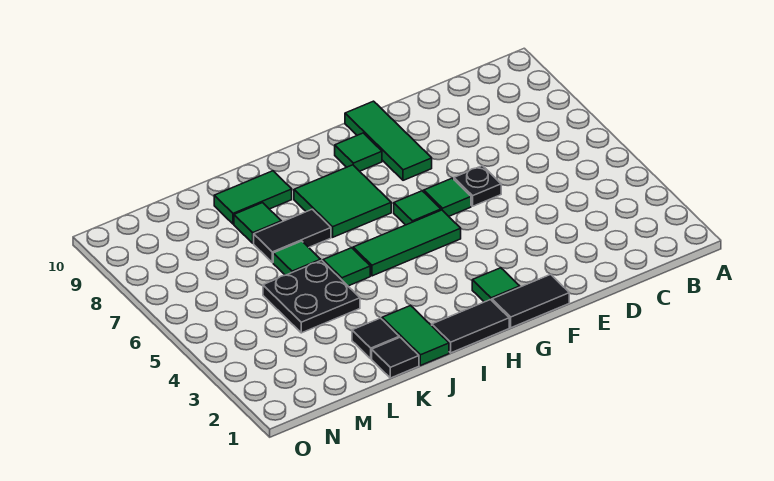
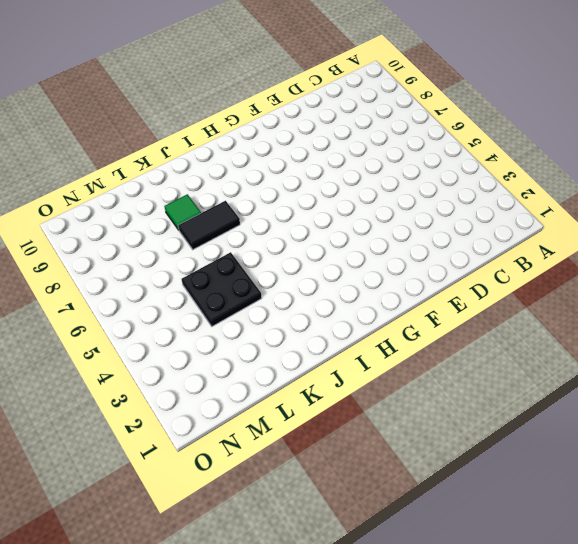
none -> black plate E6 level 1
none -> black tile F1:G1 level 1
none -> green tile F6 level 1

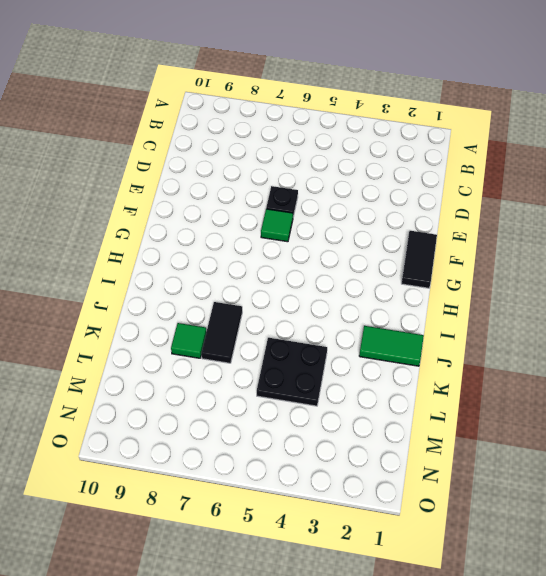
none -> green tile F8:F10 level 1
none -> green tile G2 level 1
none -> green tile G5:I5 level 1

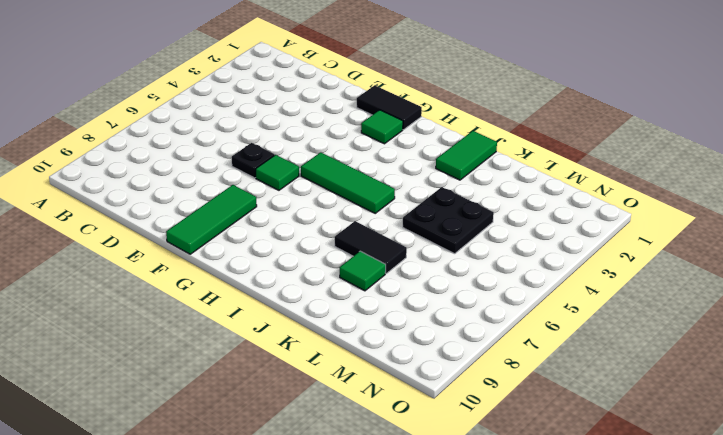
none -> green tile G6 level 1
none -> green tile G9 level 1
none -> black tile H1:I1 level 1

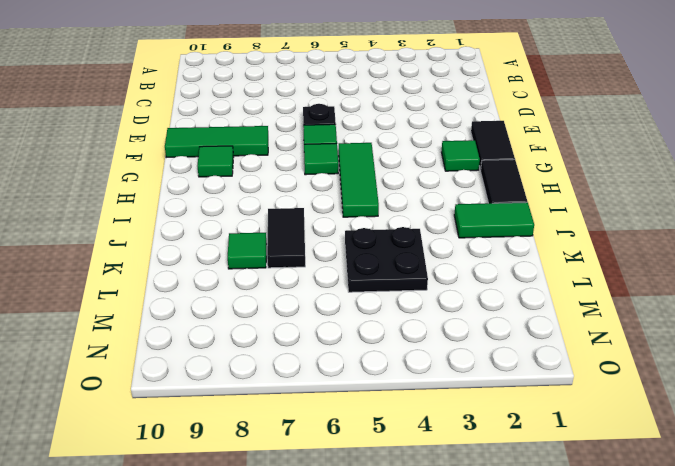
none -> green tile H7:I8 level 1
none -> green tile J5 level 1
none -> green tile J9:K9 level 1

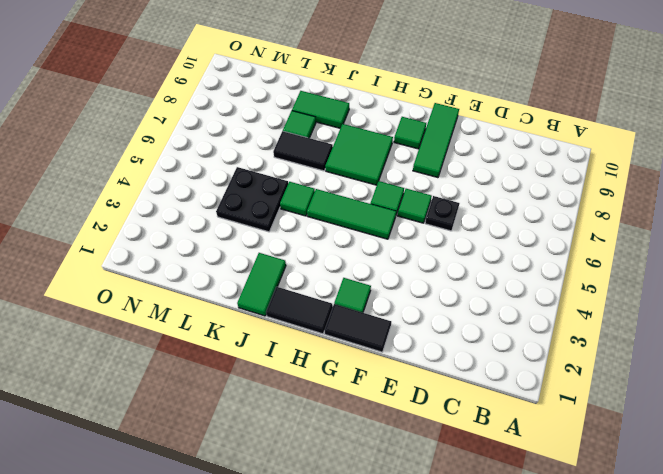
none -> black tile K1 level 1
none -> black tile K2 level 1
none -> green tile K6 level 1

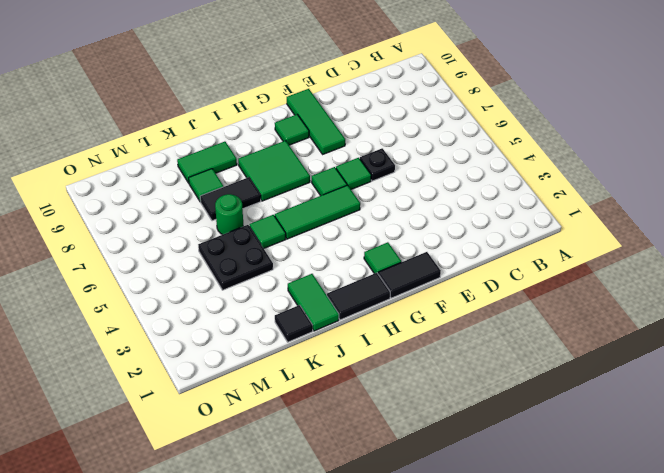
green round brick K6 level 1 -> green tile K6 level 1
none -> black tile K2 level 1

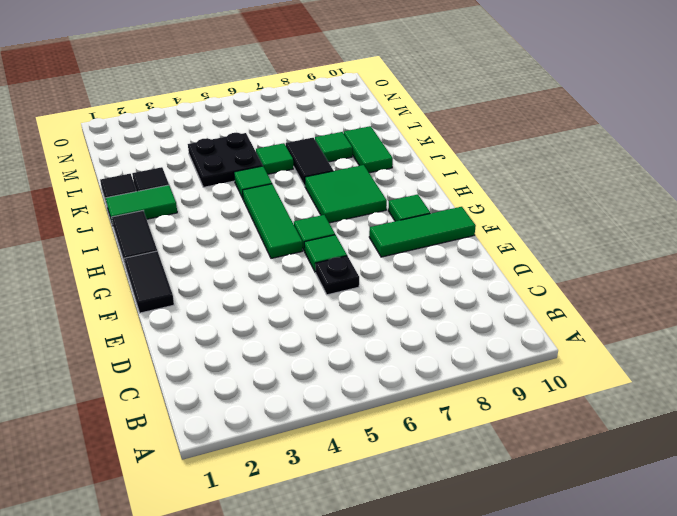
none -> green tile G2 level 1

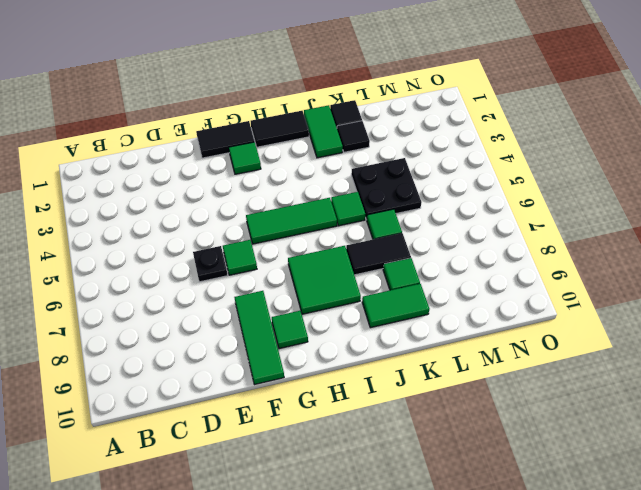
none -> green tile G6 level 1

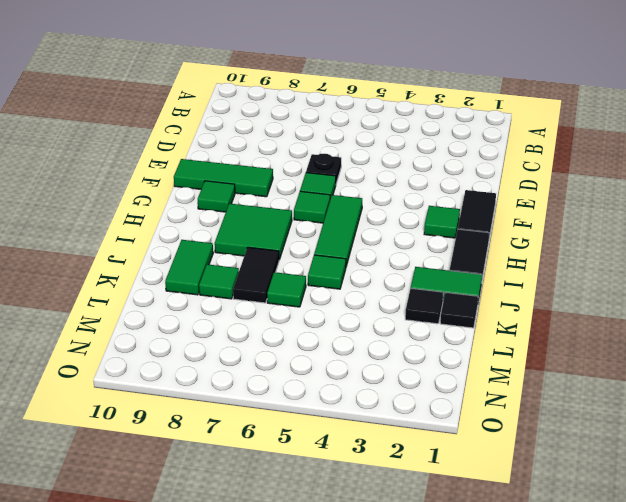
none -> black plate K4:L5 level 1

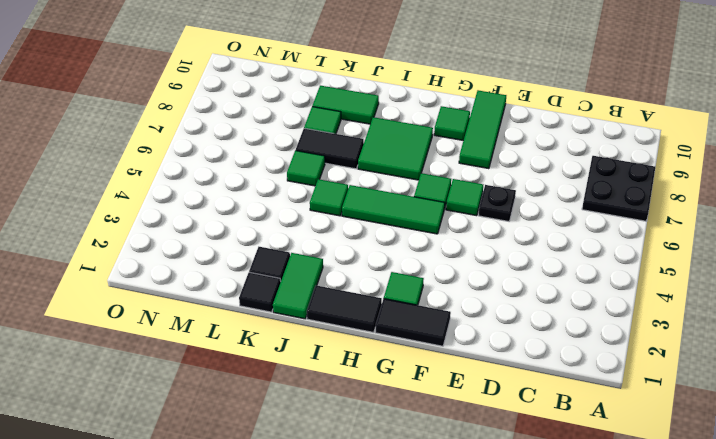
black plate A7:B8 level 1 -> black plate K4:L5 level 1

